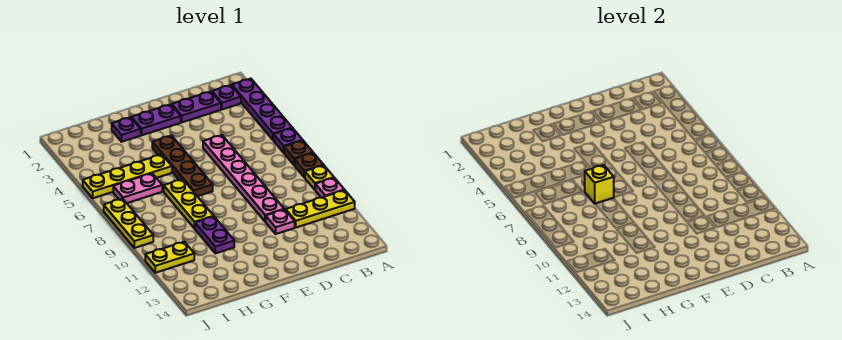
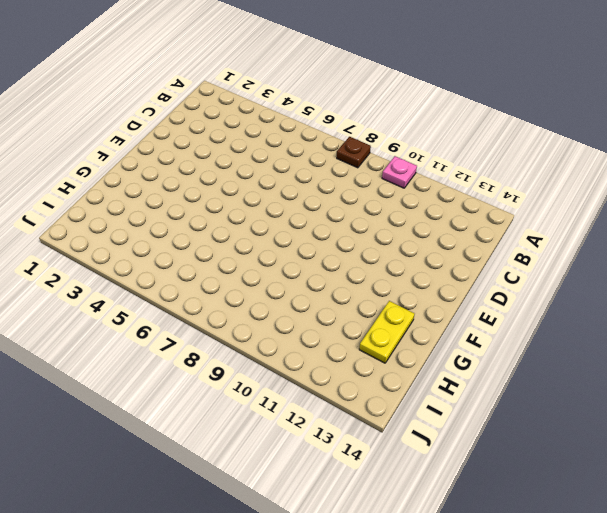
yellow plate G13:H13 level 1 -> yellow plate I11:J11 level 1
none -> purple plate A2:A5 level 1
none -> purple plate A6 level 1
none -> brown plate A7 level 1

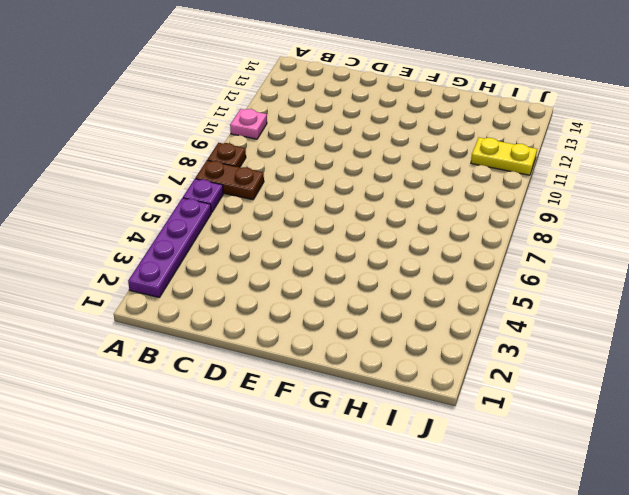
brown plate A7:B7 level 1 -> brown plate A7 level 1
none -> yellow plate A9 level 1
none -> yellow plate A11:C11 level 1
none -> purple plate B2 level 1

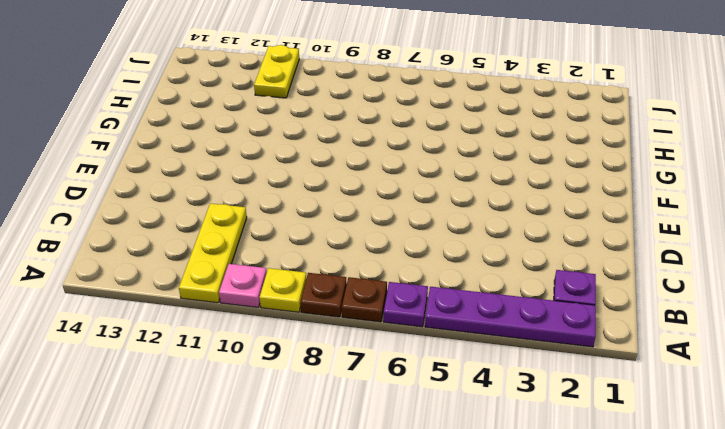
none -> purple plate C2:D2 level 1
none -> pink plate D5:D10 level 1
none -> pink plate D11 level 1

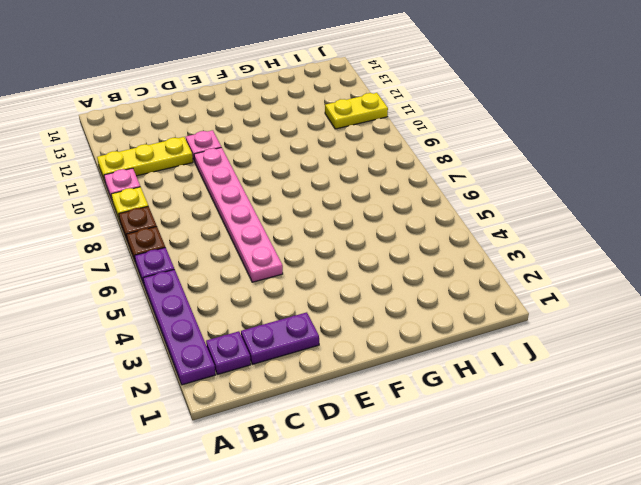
none -> purple plate E2:F2 level 1
none -> brown plate F4:F7 level 1
none -> purple plate G2 level 1

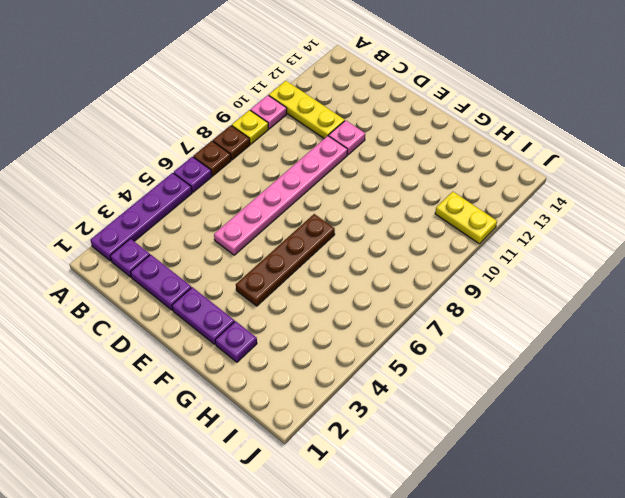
none -> yellow plate G5:J5 level 1
none -> yellow plate G7:G9 level 1
none -> purple plate G10:G11 level 1

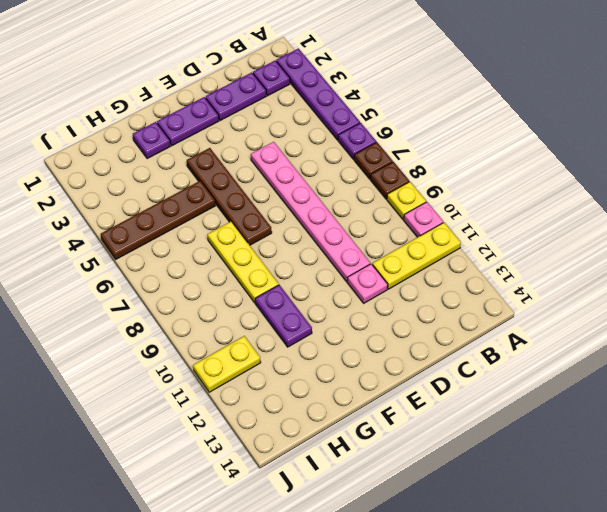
brown plate G5:J5 level 1 -> yellow plate G5:J5 level 1
none -> pink plate H6:I6 level 1
none -> yellow plate J7:J9 level 1
none -> yellow brick G7 level 2

